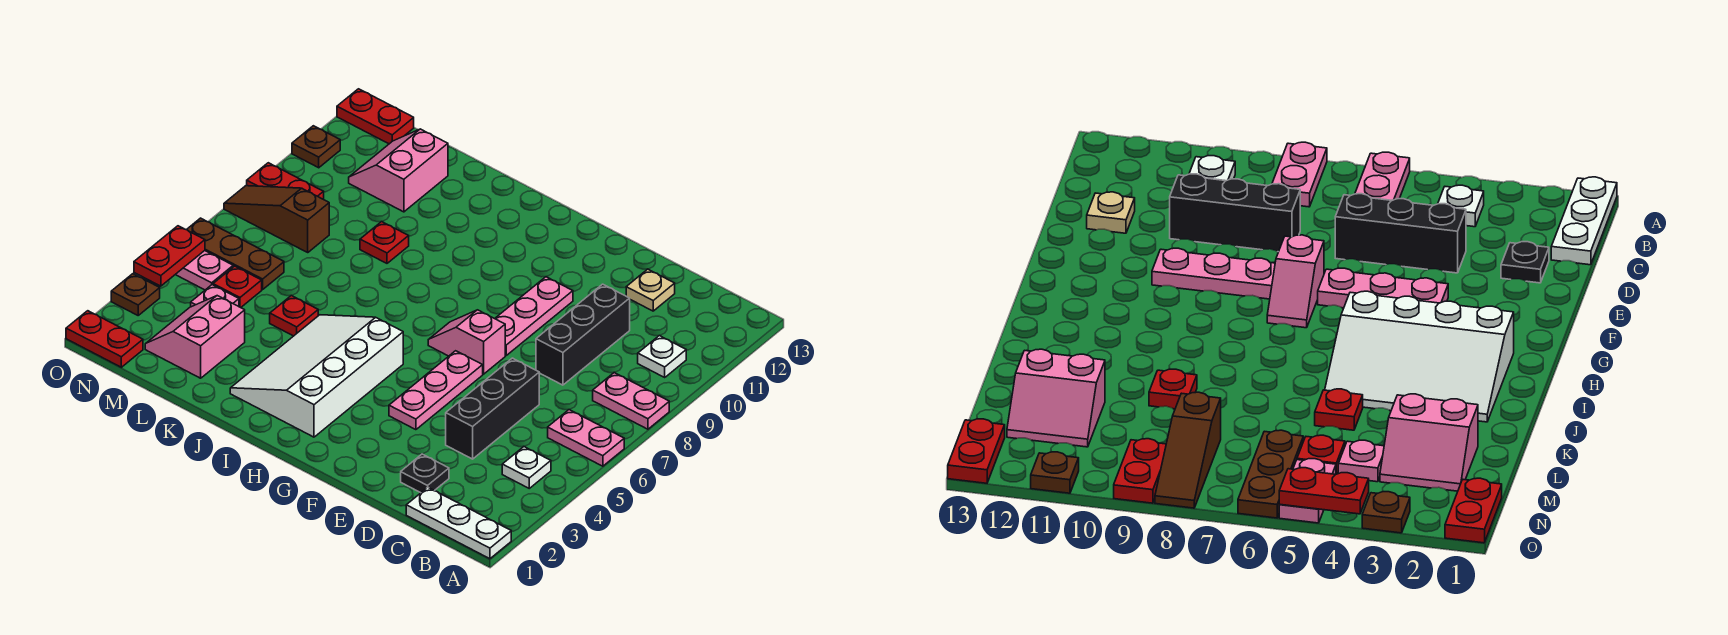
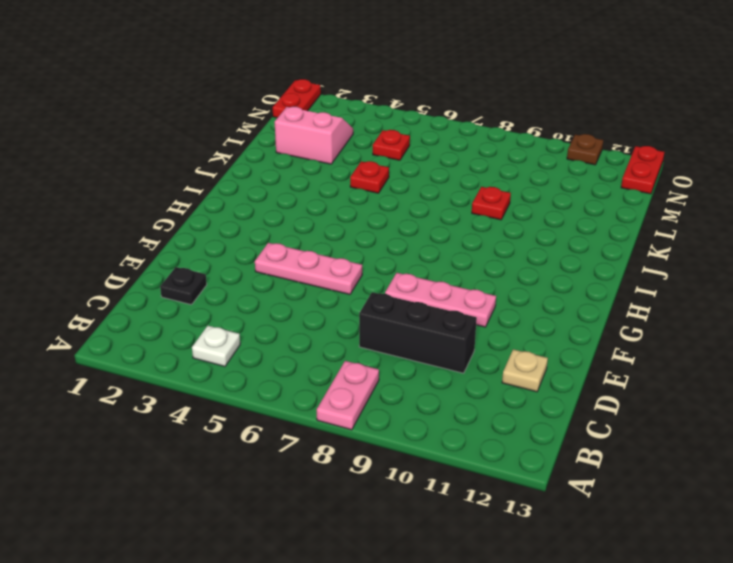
none -> white plate A1:C1 level 1
none -> pink plate A6:B6 level 1
none -> white plate B10 level 1

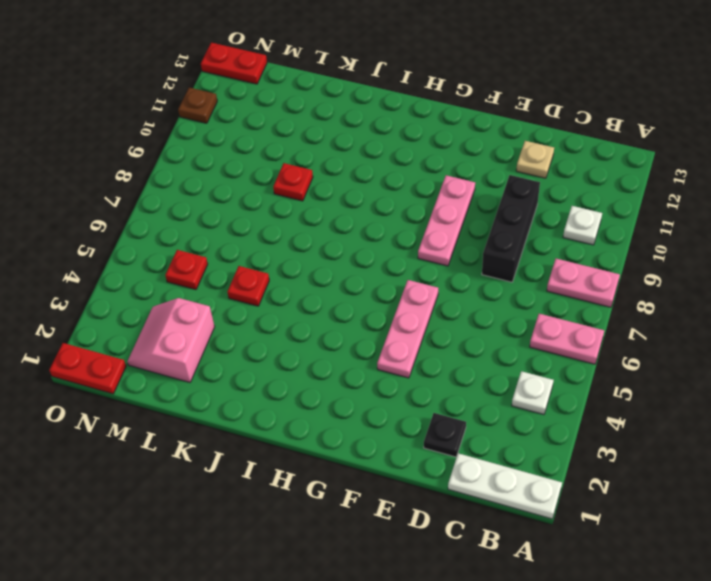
none -> black brick D4:D6 level 1
none -> pink slope F7:G7 level 1 top F
none -> white slope H2:J5 level 1 top H

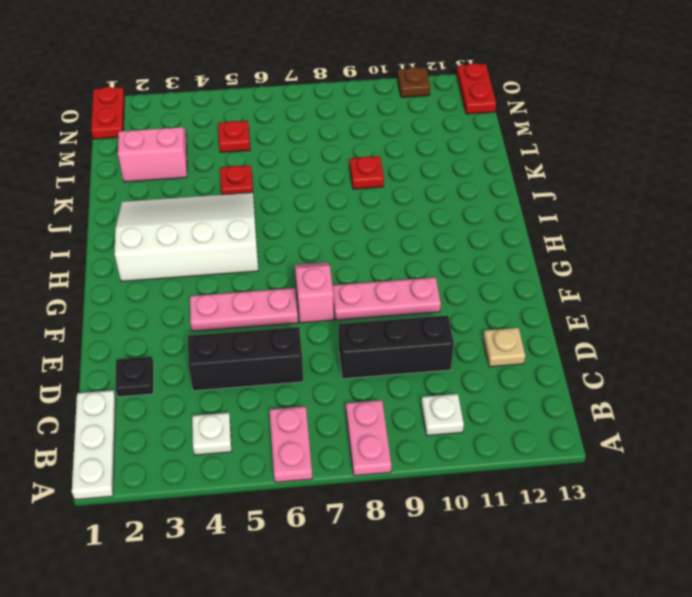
none -> pink slope L11:M12 level 1 top L
none -> pink plate M4 level 1
none -> brown plate M6:O6 level 1

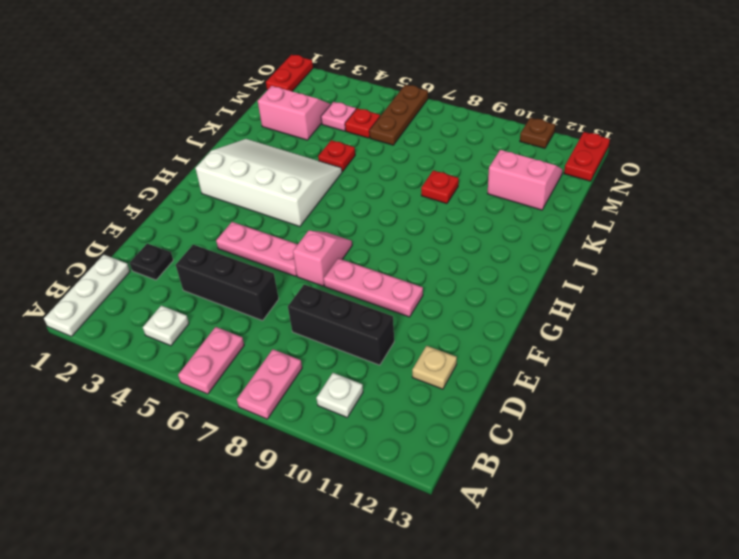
none -> brown slope M8:O8 level 1 top M
none -> pink plate N5:O5 level 1
none -> red plate N9:O9 level 1

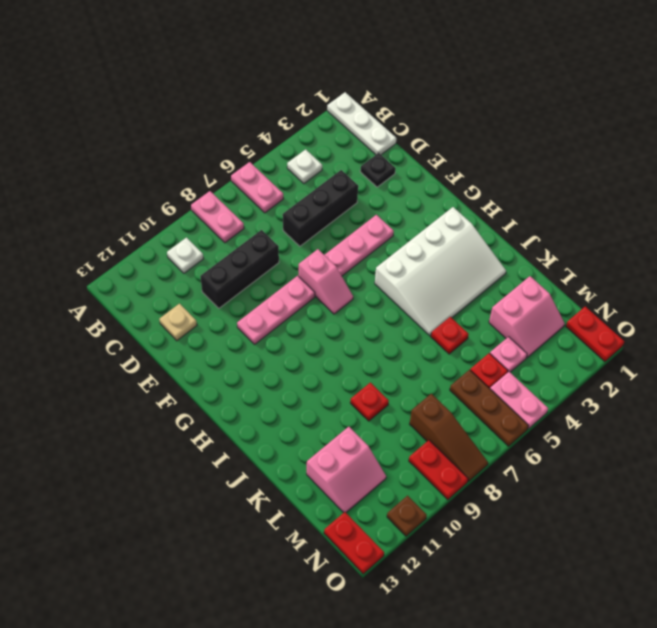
none -> brown plate O3 level 1
none -> red plate O4:O5 level 2

